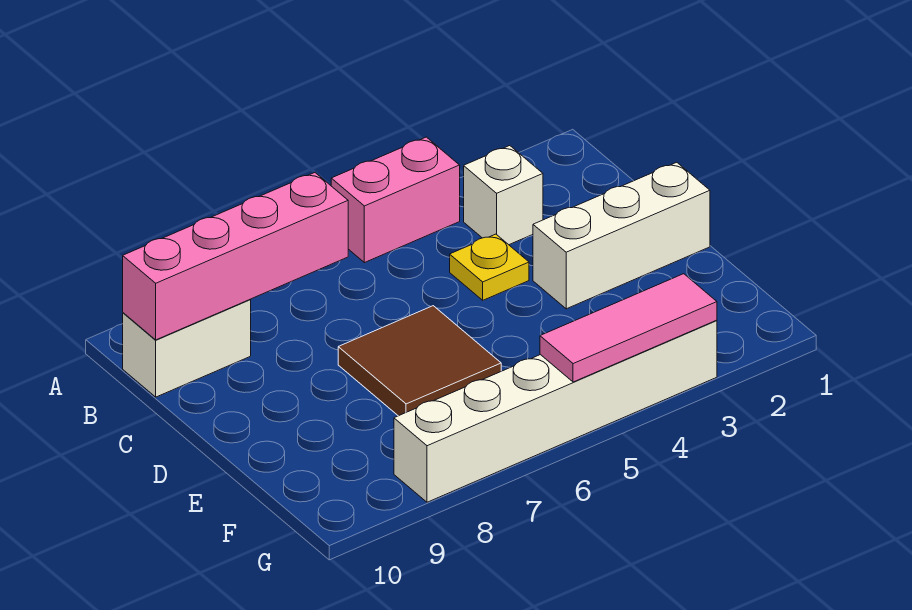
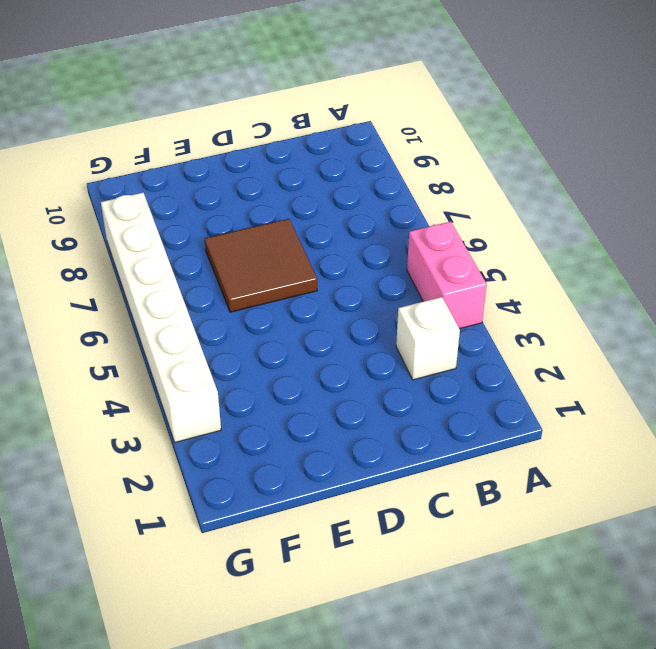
none -> white brick B9:B10 level 1
none -> yellow plate C4 level 1

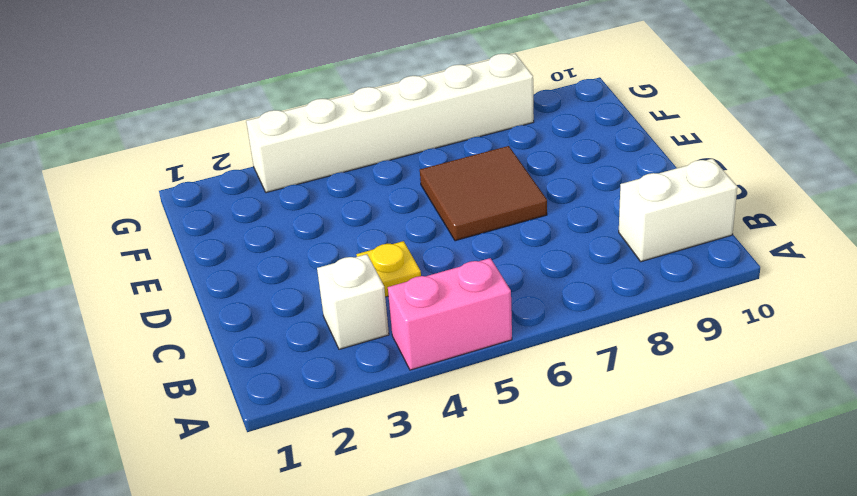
none -> white brick D1:D3 level 1
none -> pink brick B7:B10 level 2

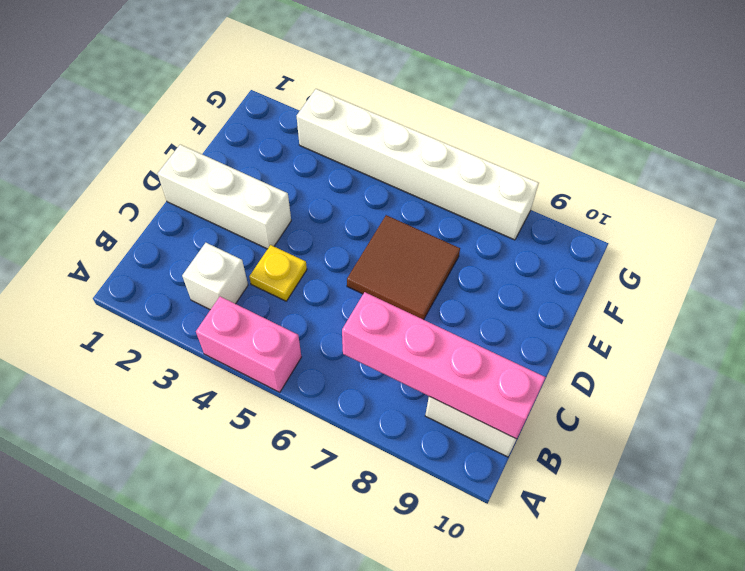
none -> pink tile G3:G5 level 2

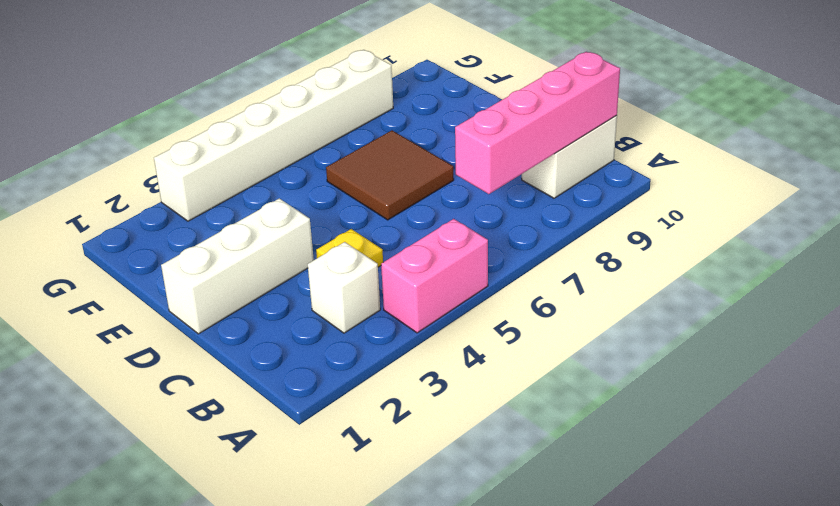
none -> pink tile G3:G5 level 2

